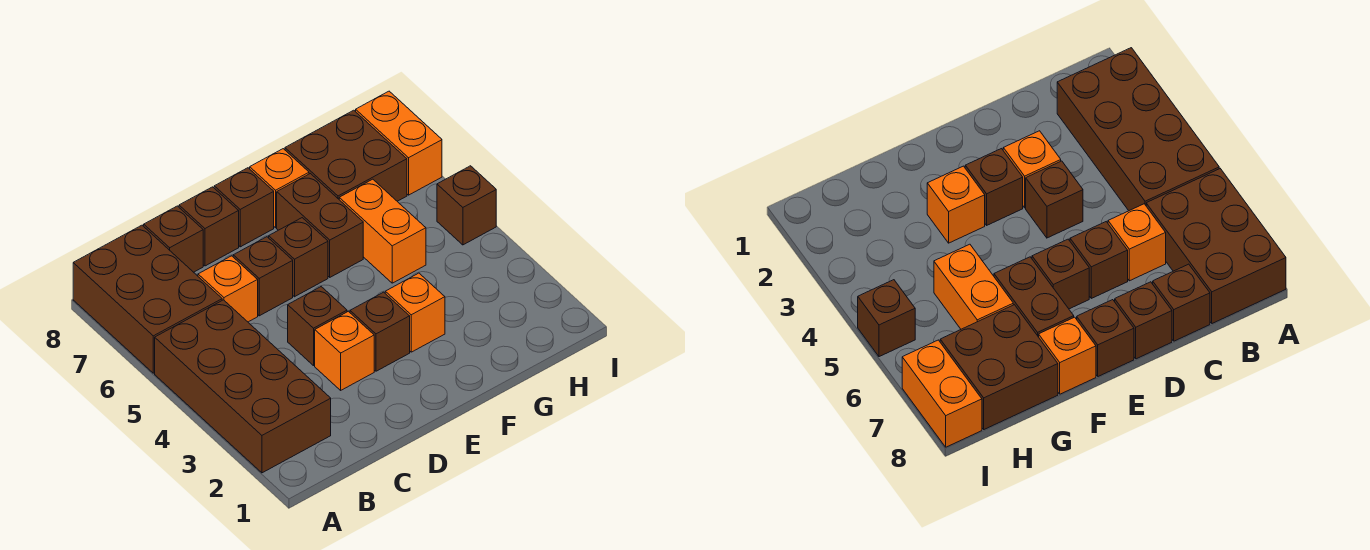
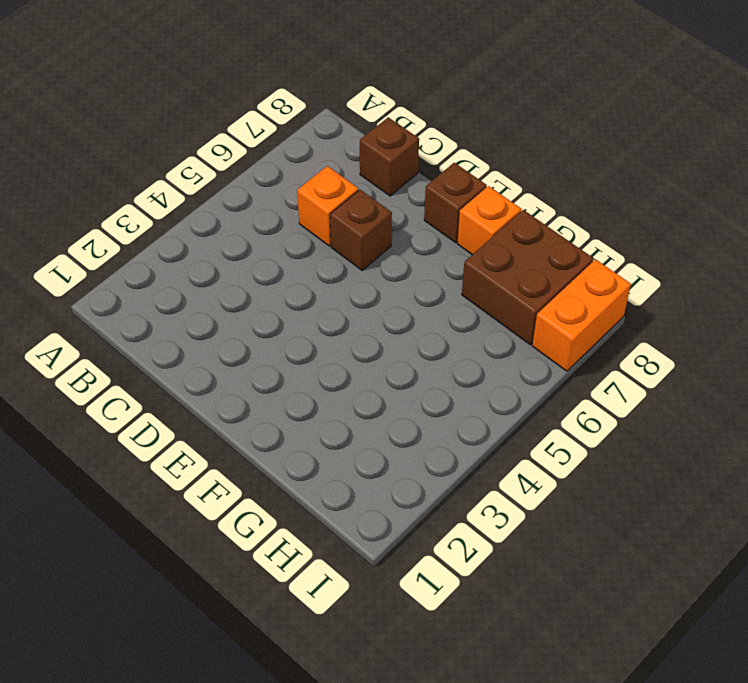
none -> brown brick A2:B5 level 1
none -> brown brick A6:B8 level 1
none -> orange brick D3 level 1

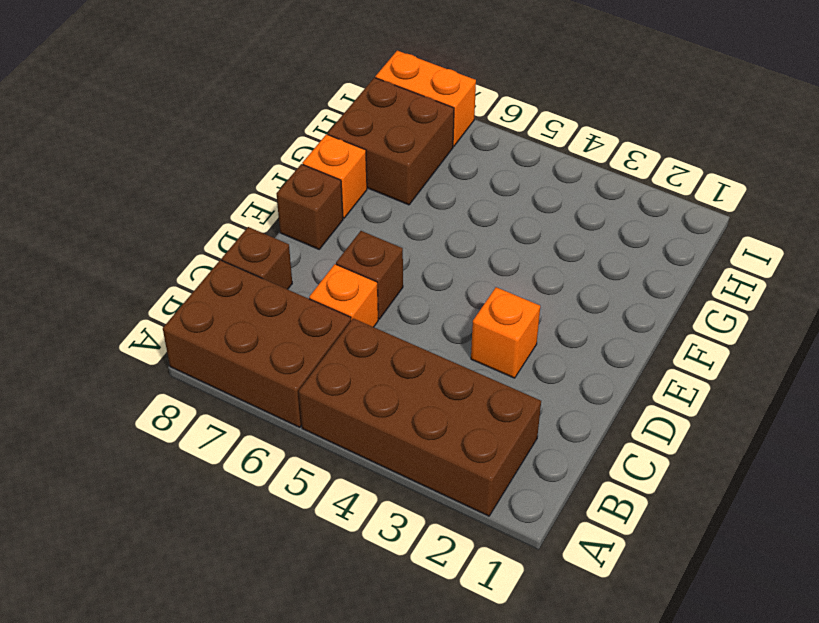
none -> brown brick D4 level 1
none -> brown brick D8 level 1
none -> brown brick E3 level 1

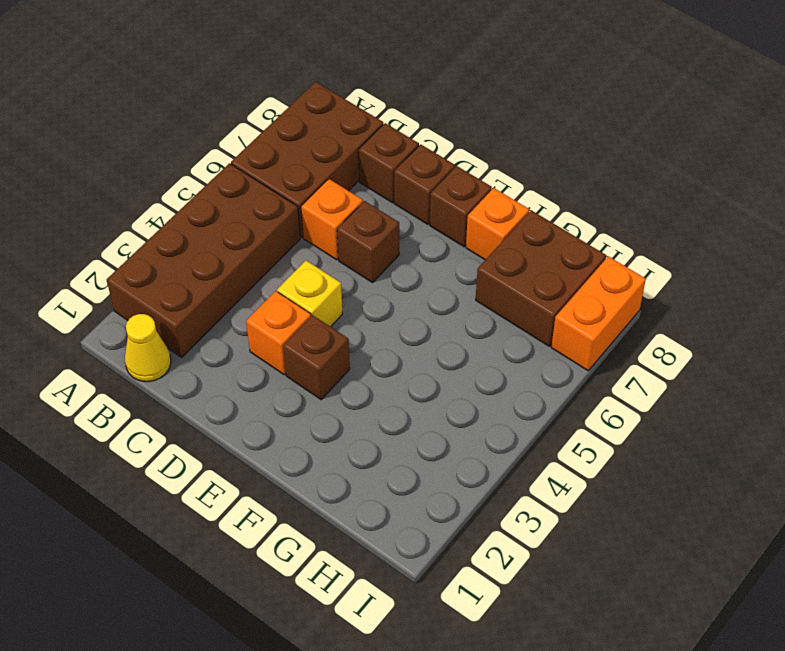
yellow cone B1 level 1 -> none
yellow brick D4 level 1 -> brown brick D4 level 1
none -> brown brick E6 level 1
none -> orange brick F3 level 1
none -> brown brick F6:F7 level 1

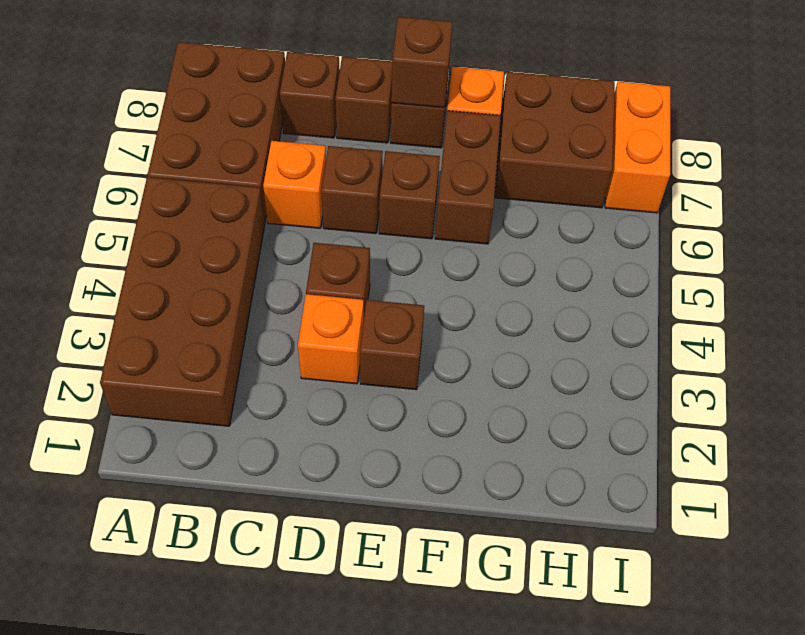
brown brick E8 level 2 -> brown brick I5 level 1
none -> orange brick F3 level 1
none -> orange brick G5:G6 level 1

